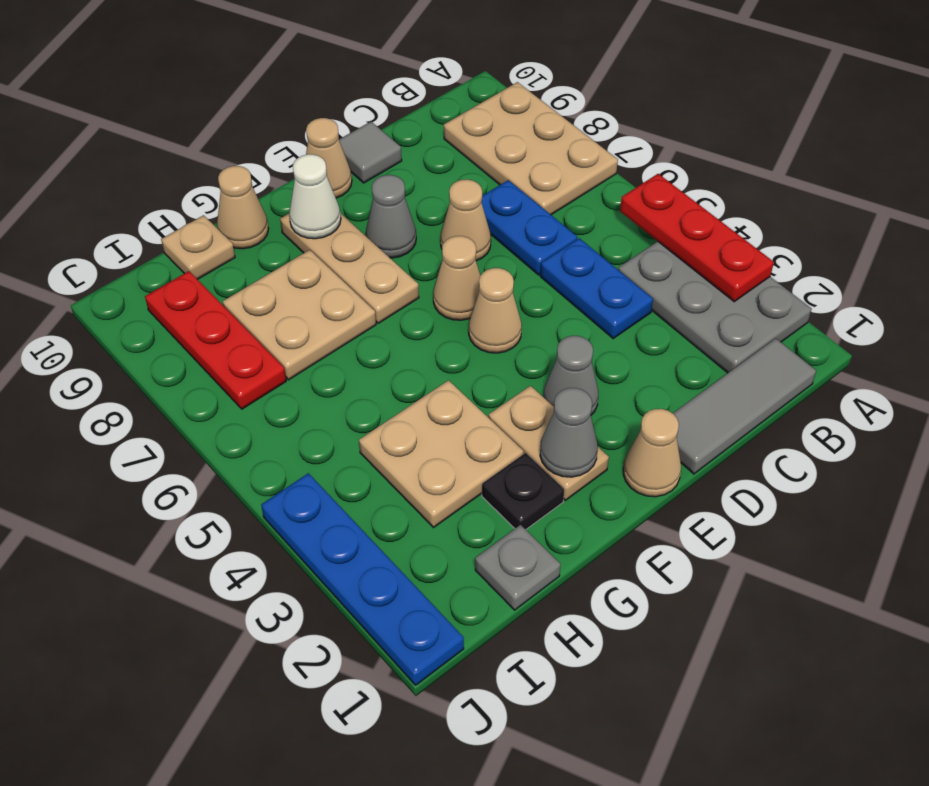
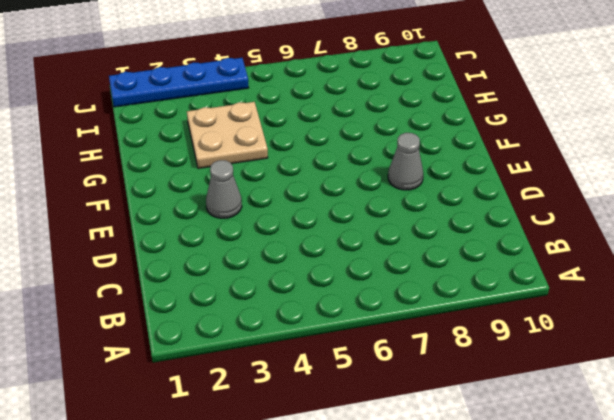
none -> grey plate A2:B4 level 1
none -> tan plate A7:B9 level 1
none -> grey tile B1:D1 level 1

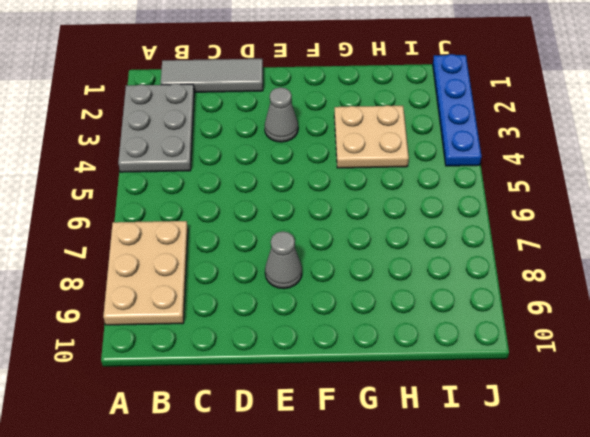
none -> blue plate C4:C5 level 1
none -> blue plate C6:C7 level 1
none -> tan cone D7 level 1

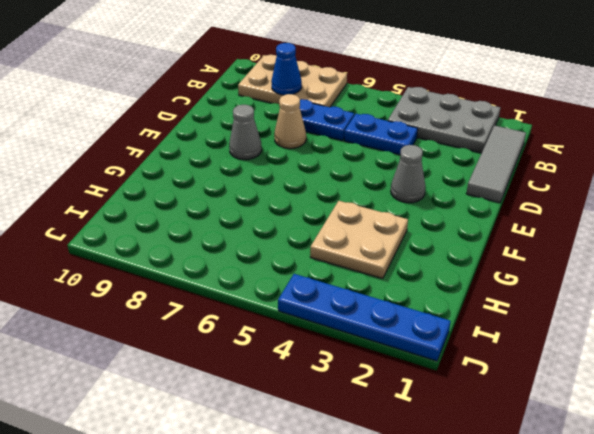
blue cone B8 level 2 -> none
none -> grey tile D10 level 1
none -> tan cone E1 level 1
none -> tan cone E5 level 1

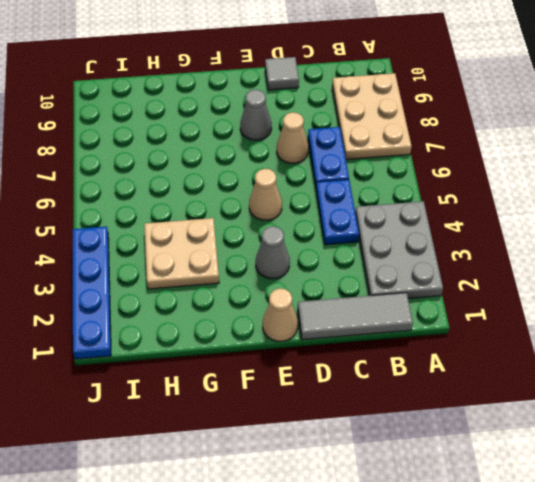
none -> tan cone E6 level 1
none -> tan cone E10 level 1
none -> tan plate F2:F3 level 1

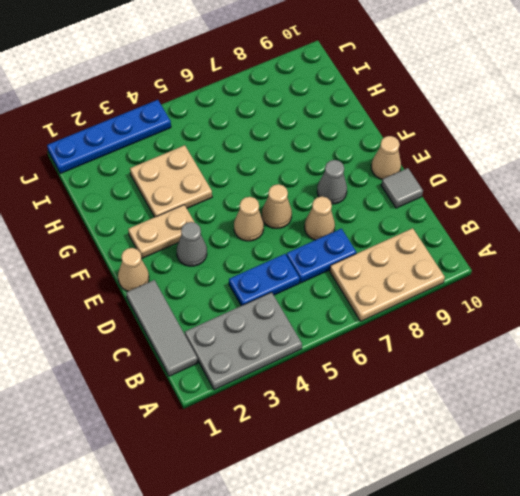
none -> tan plate F7:F9 level 1
none -> black plate G2 level 1
none -> tan plate G7:H8 level 1

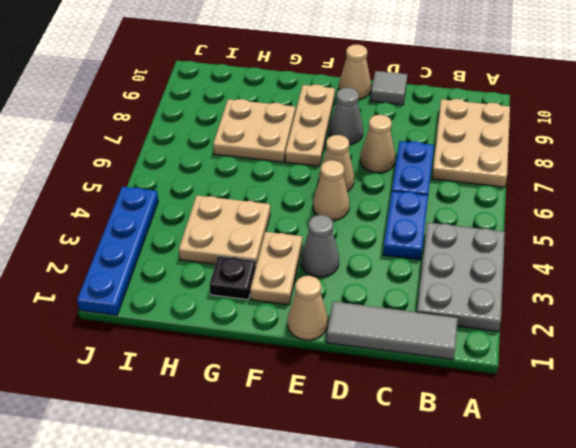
none -> tan cone G10 level 1
none -> grey plate H1 level 1
none -> tan plate H10 level 1

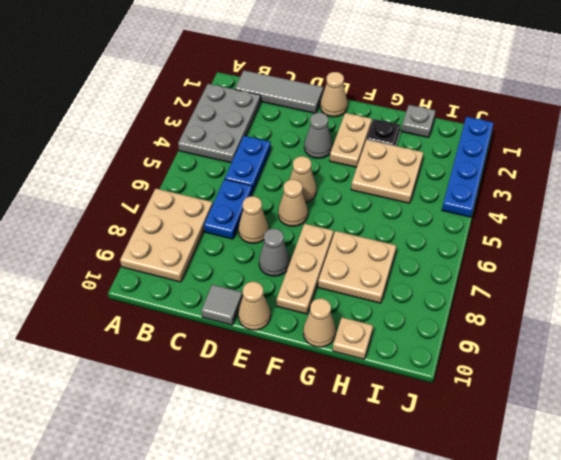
none -> red plate I7:I9 level 1
none -> red plate A3:A5 level 2
none -> grey cone F2 level 2

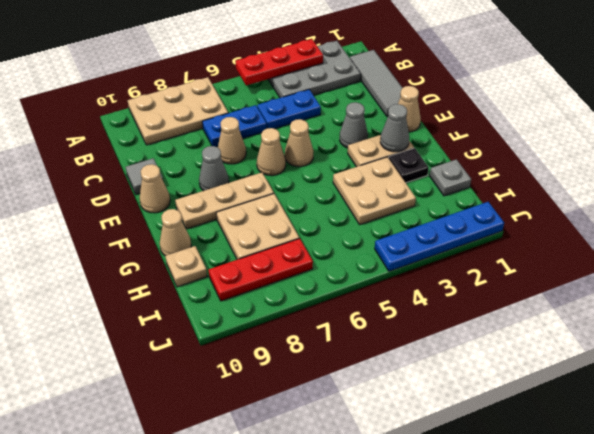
none -> white cone F9 level 2

